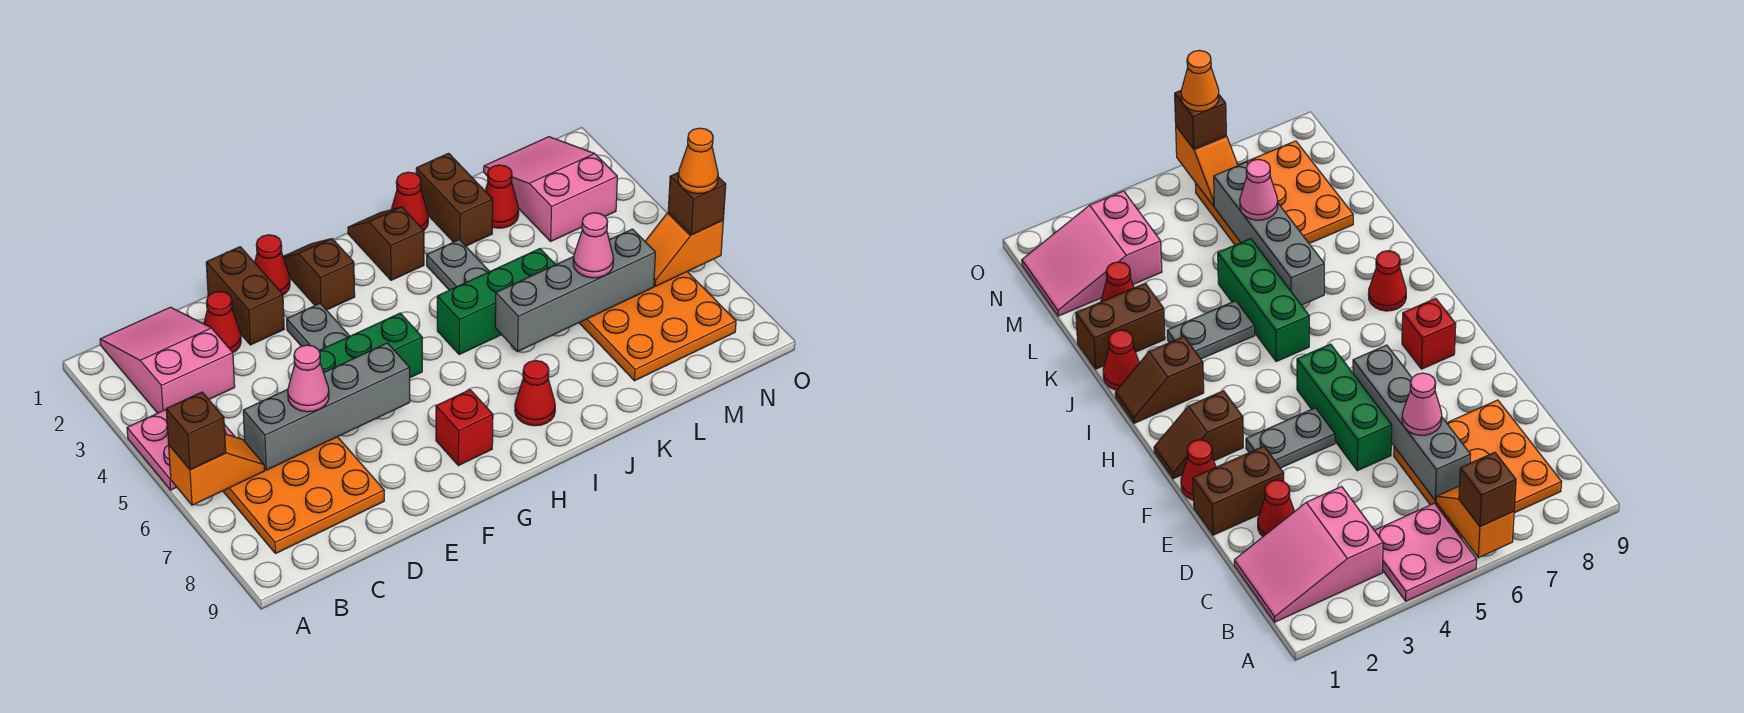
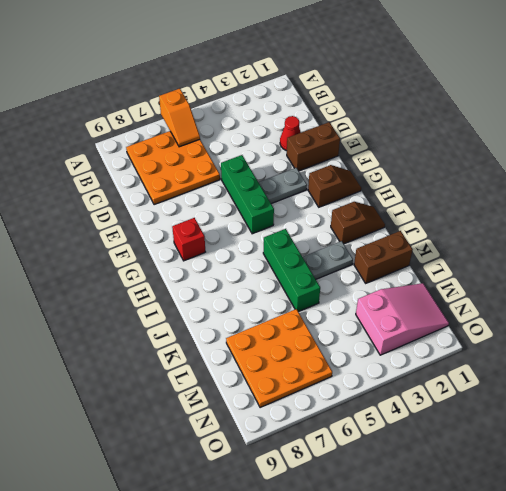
none -> pink plate A4:B5 level 1
none -> pink slope B1:C3 level 1 top 3
none -> red cone F1 level 1

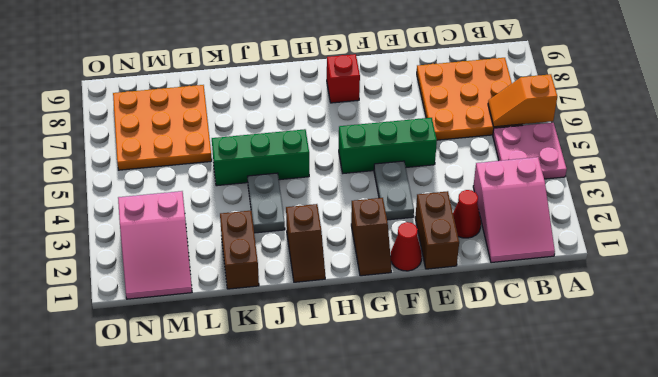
none -> red cone I8 level 1
none -> red cone J1 level 1
none -> red cone L2 level 1

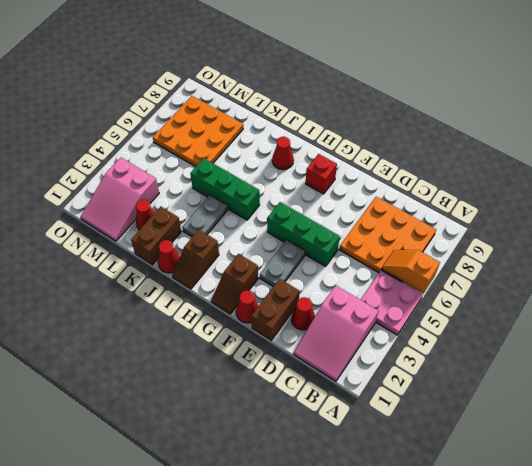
none -> grey brick C6:F6 level 2
none -> grey brick J6:M6 level 2
none -> orange slope N6:O6 level 2 top O

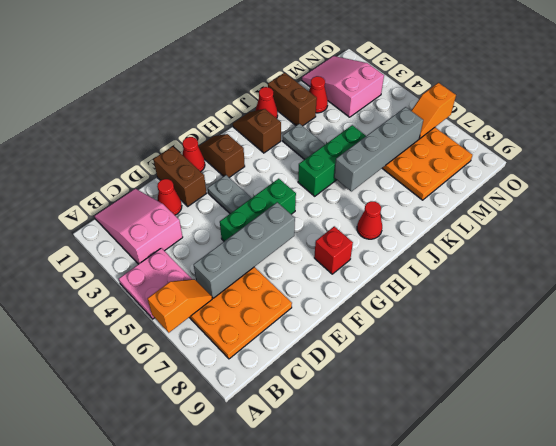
none -> brown brick A6 level 3
none -> pink cone D6 level 3
none -> pink cone L6 level 3

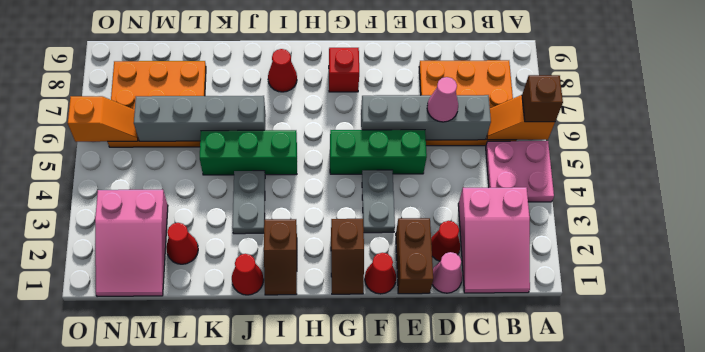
pink cone D1 level 1 -> pink cone L6 level 3
none -> brown brick K1:K2 level 1
none -> brown brick O6 level 3
none -> orange cone O6 level 4

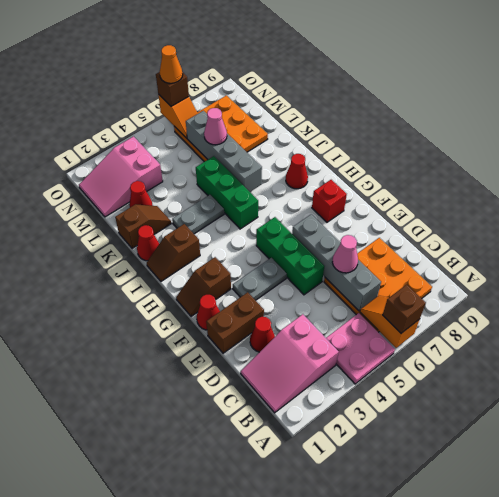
brown slope K1:K2 level 1 top 1 -> brown brick K1:K2 level 1

